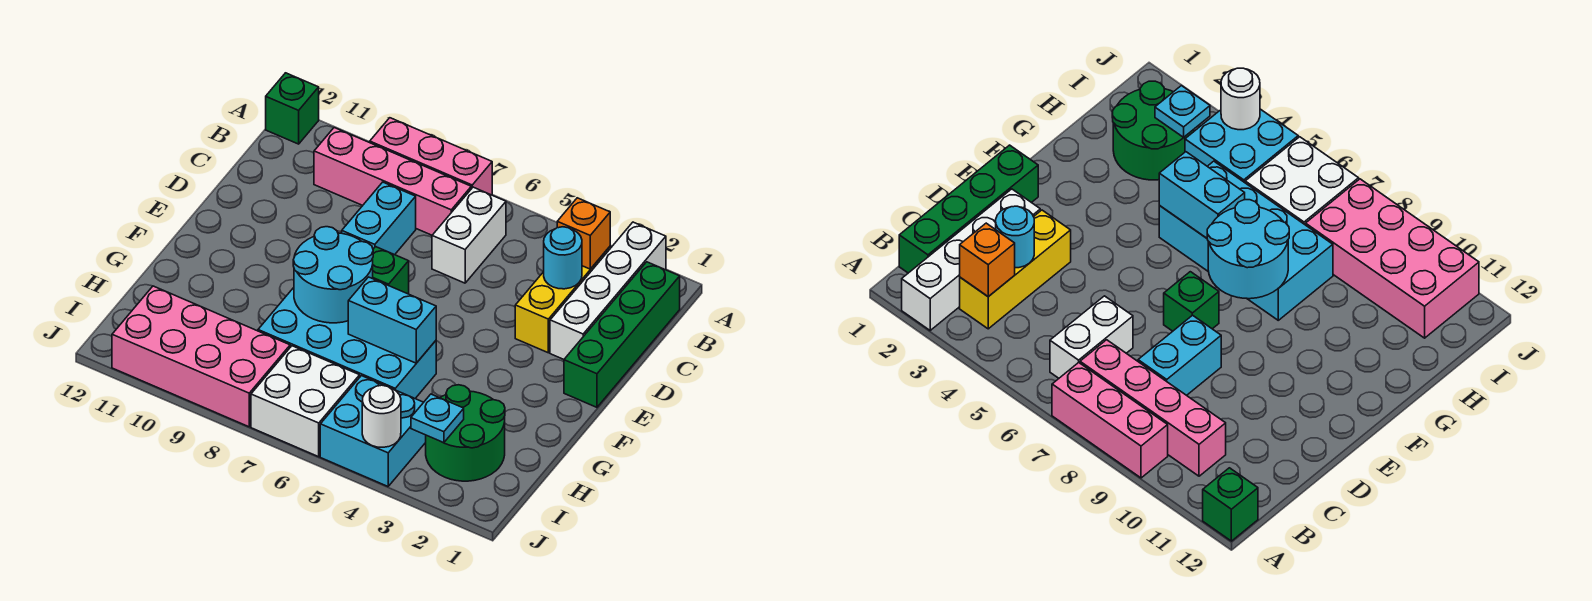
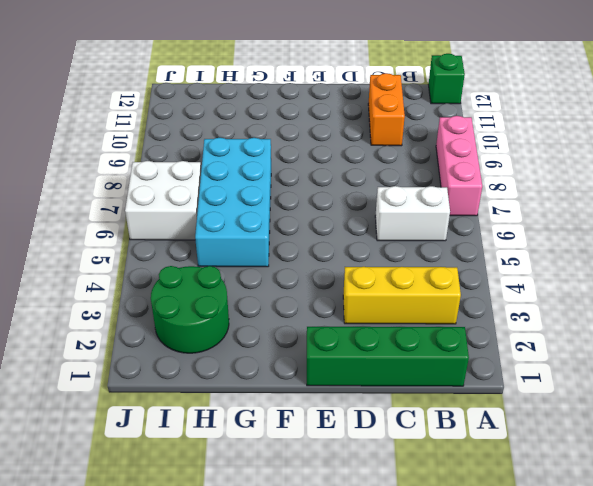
orange brick C10:C11 level 1 -> none
none -> white brick A2:D2 level 1
none -> pink brick B7:B10 level 1
none -> cyan brick C8:D8 level 1

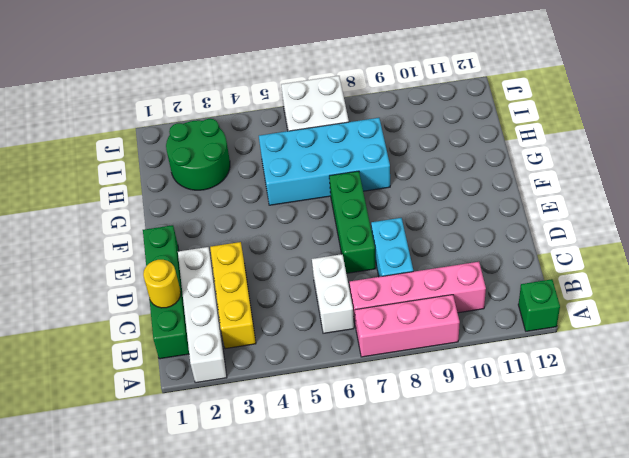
yellow round brick C1 level 2 -> none
green brick D7:F7 level 1 -> green brick E7 level 1
none -> cyan brick I4:J5 level 1
none -> pink brick I8:J11 level 1
none -> orange brick B3 level 2

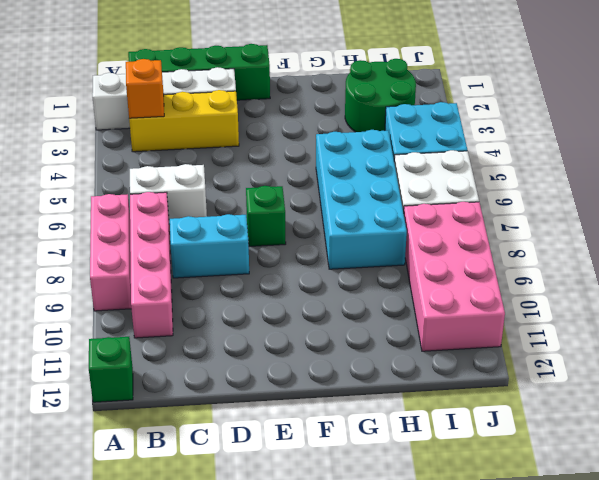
none -> cyan round brick C3 level 2
none -> cyan round brick F7:G8 level 2
none -> cyan brick G5:G6 level 2

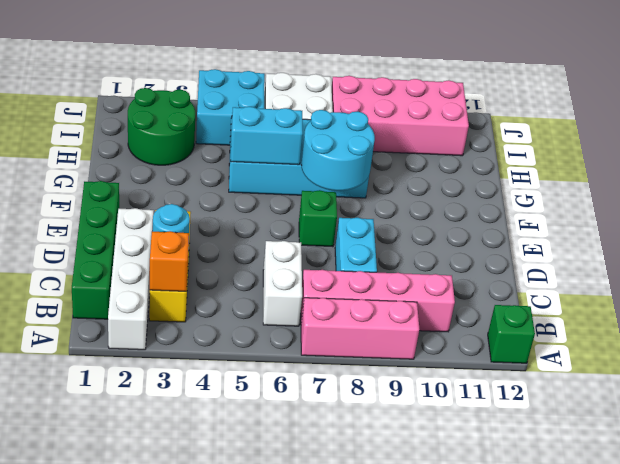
none -> cyan plate I3 level 2
none -> white round brick J4 level 2

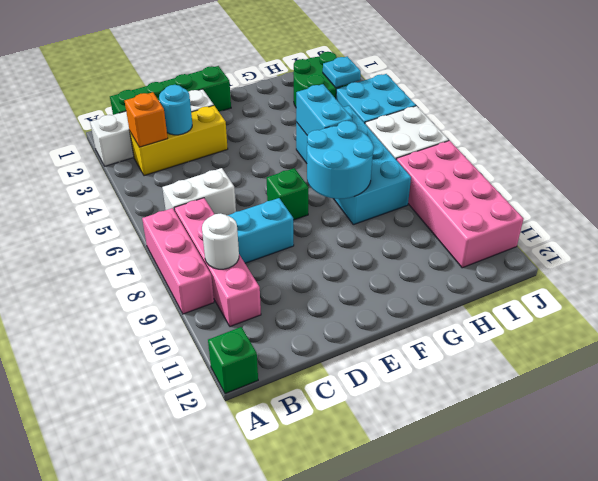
white round brick B9 level 2 -> white round brick J4 level 2

